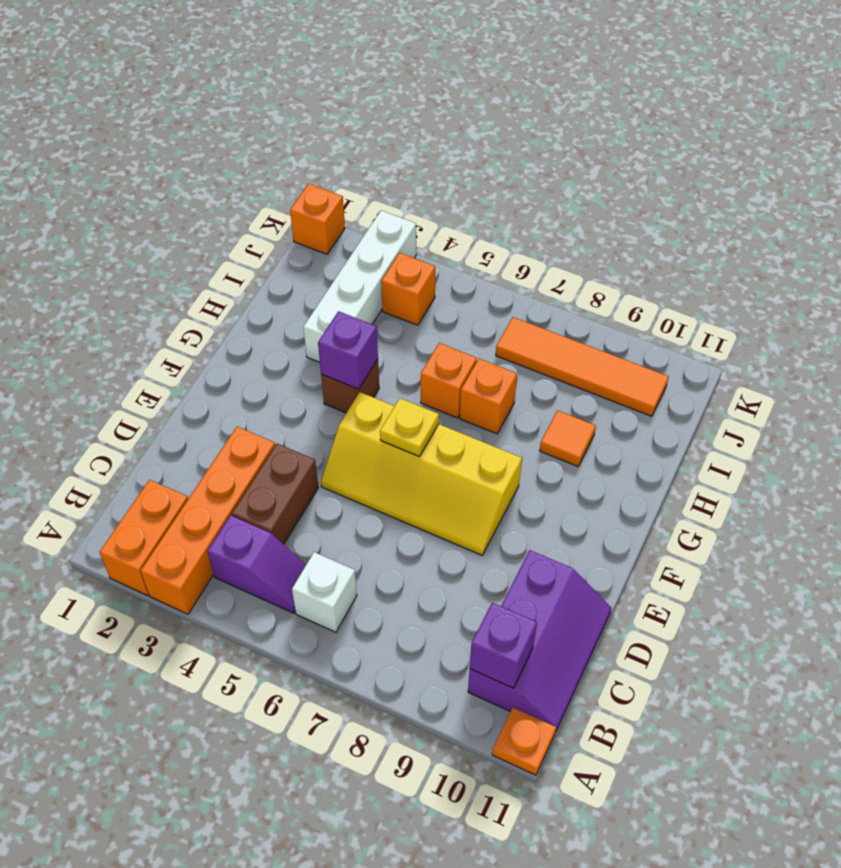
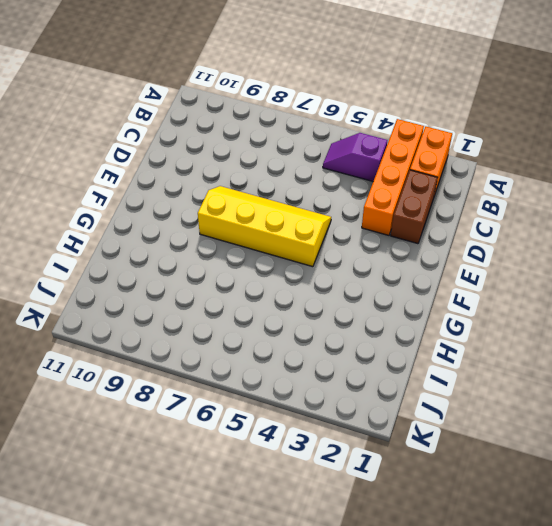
brown brick C2:D2 level 1 -> brown brick C4:D4 level 1
none -> orange plate A11 level 1
none -> white brick B6 level 1
none -> purple slope B10:D11 level 1 top 10

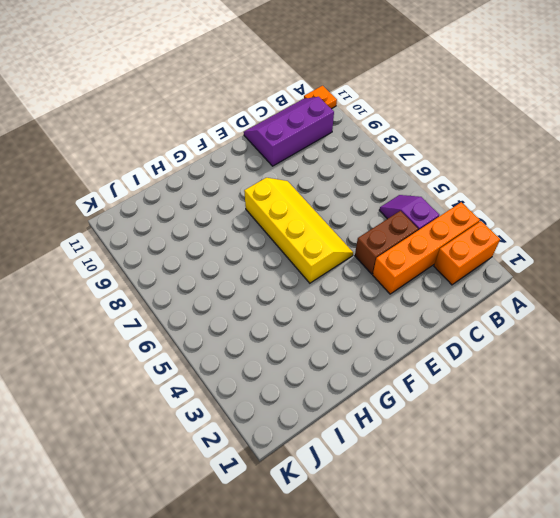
none -> white brick B6 level 1
none -> brown brick G4 level 1
none -> white brick H3:K3 level 1

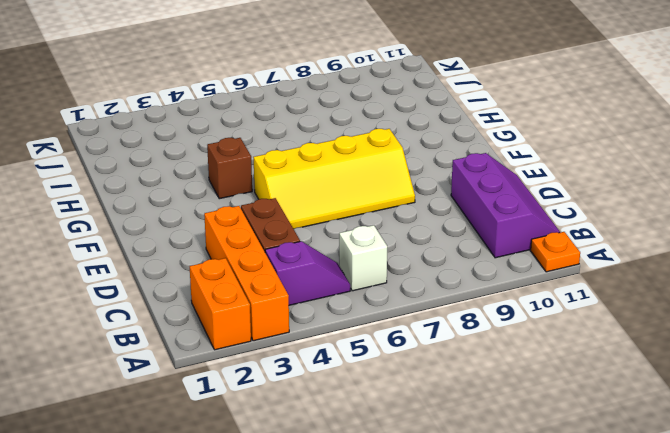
none -> white brick H3:K3 level 1
none -> orange brick H6 level 1
none -> orange brick H7 level 1

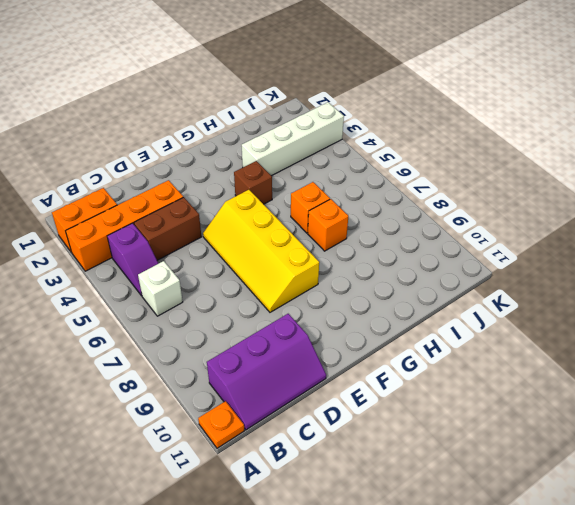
none -> orange tile H9 level 1
none -> orange brick J4 level 1
none -> orange tile J7:J10 level 1

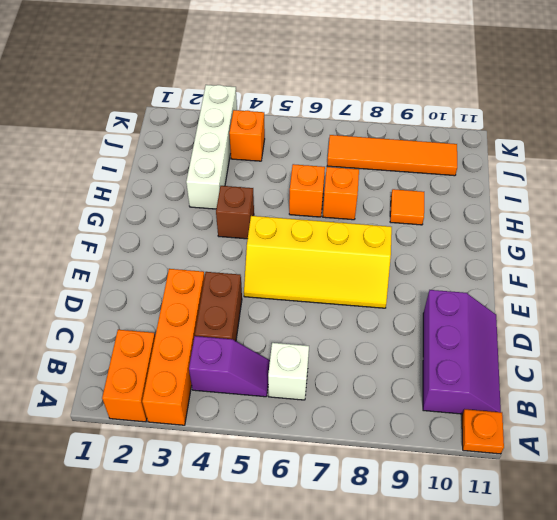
none -> orange brick K1 level 1
none -> purple brick B10 level 2
none -> yellow plate F6 level 2

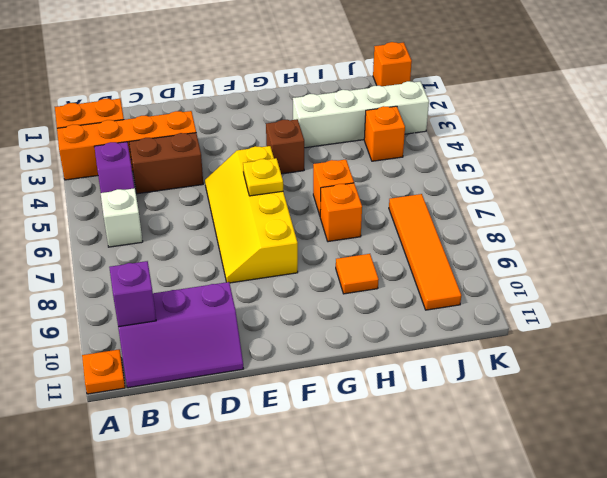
none -> purple brick G4 level 2

